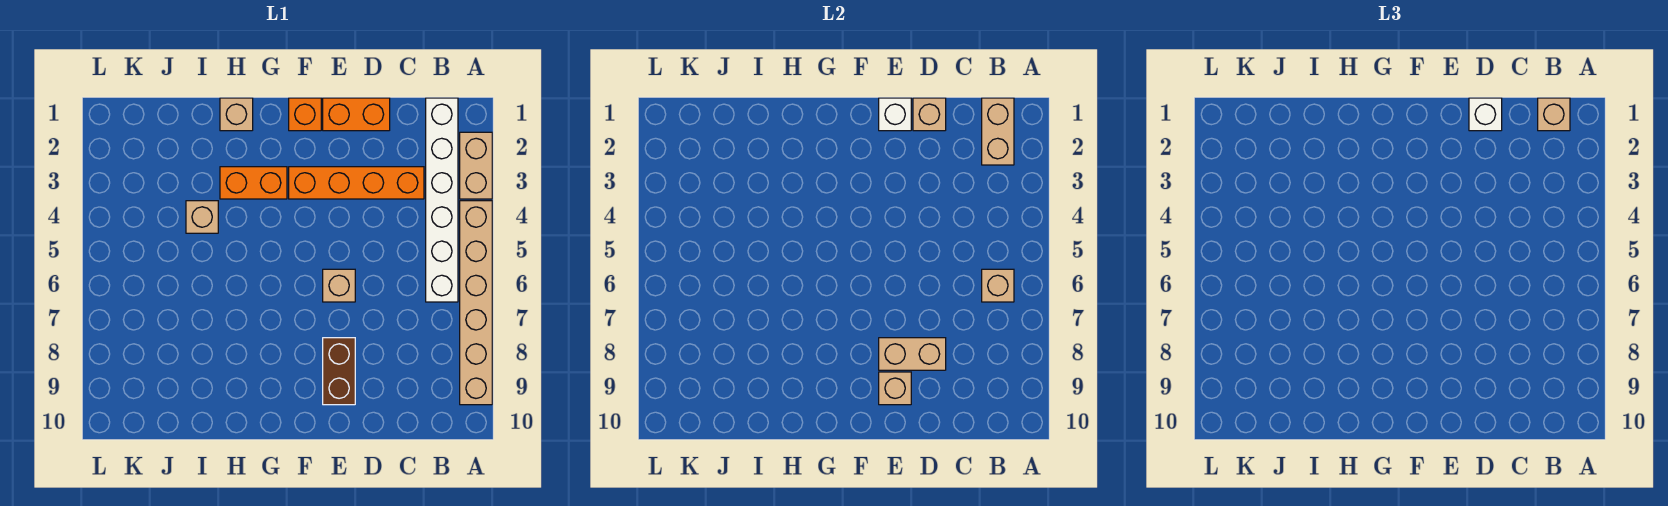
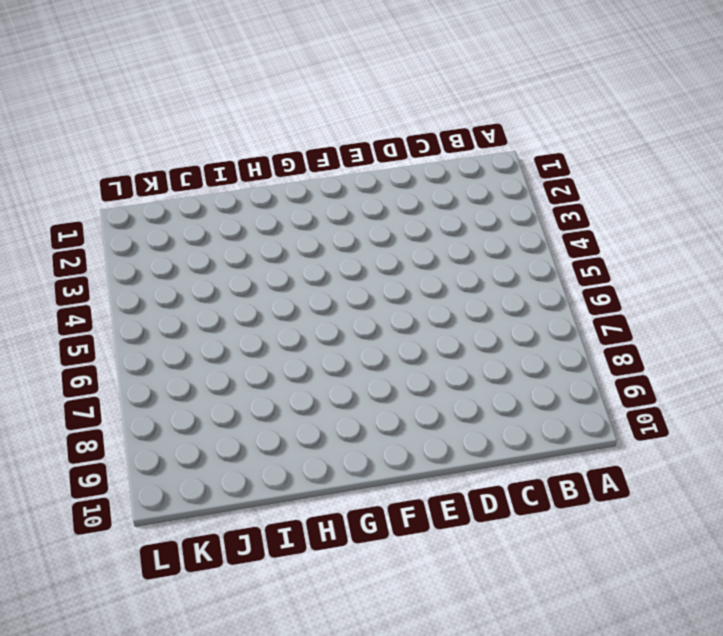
none -> tan brick A2:A3 level 1
none -> tan brick A4:A9 level 1
none -> white brick B1:B6 level 1

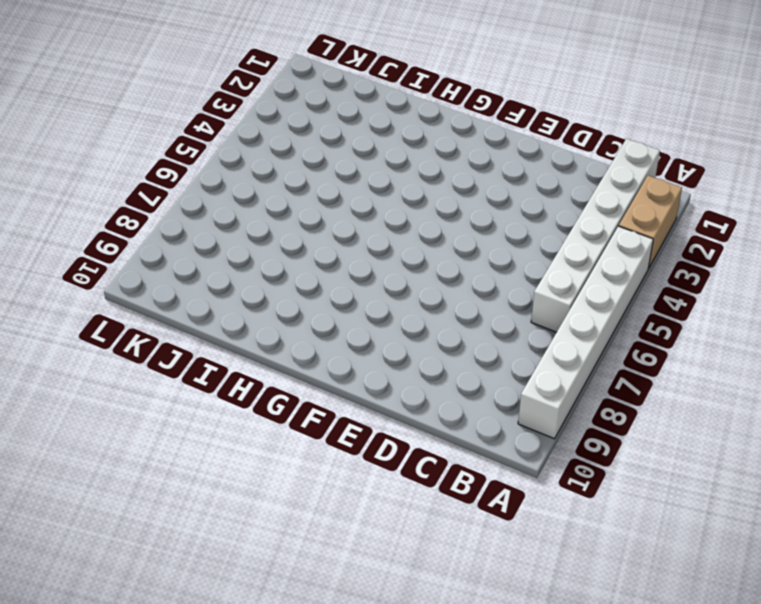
white brick A4:A9 level 1 -> tan brick A4:A9 level 1
none -> orange brick C3:F3 level 1
none -> orange brick D1:E1 level 1
none -> tan brick E6 level 1

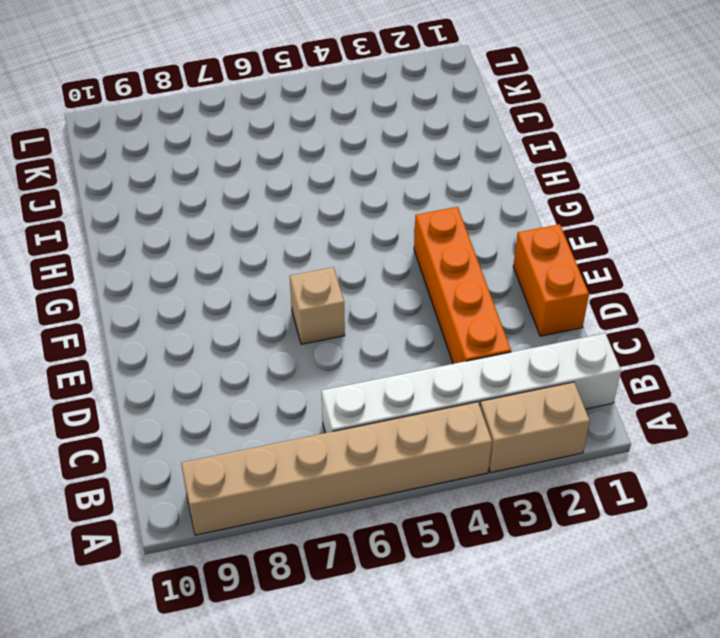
none -> brown brick E8:E9 level 1
none -> orange brick F1 level 1
none -> orange brick G3:H3 level 1

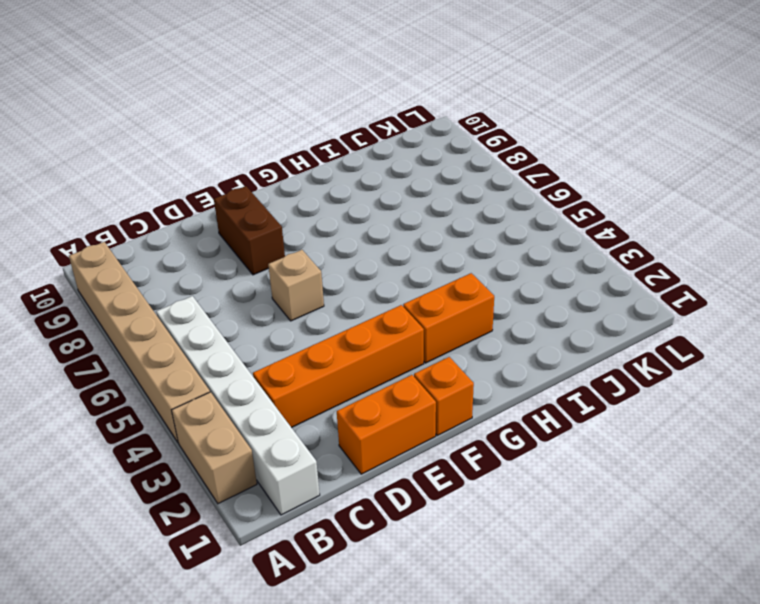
none -> tan brick H1 level 1
none -> tan brick I4 level 1
none -> tan brick B1:B2 level 2

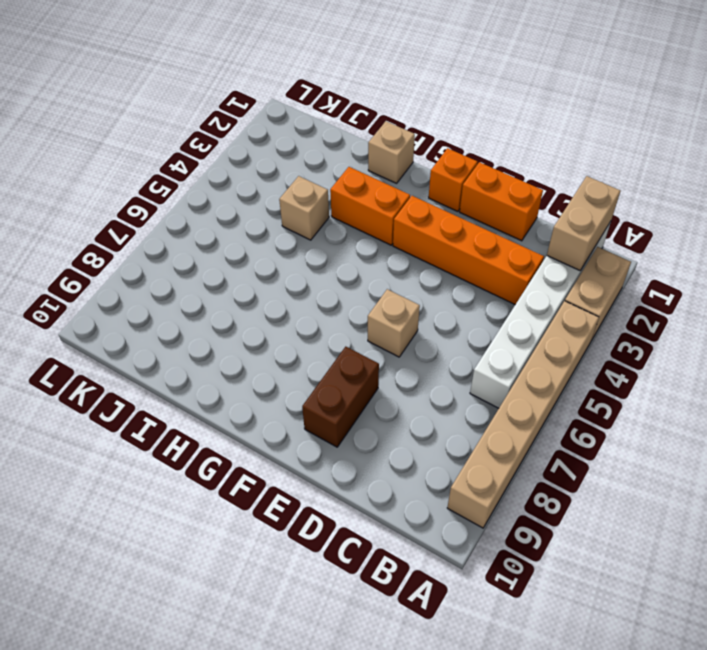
none -> tan brick B6 level 2
none -> tan brick D1 level 2
none -> tan brick D8:E8 level 2

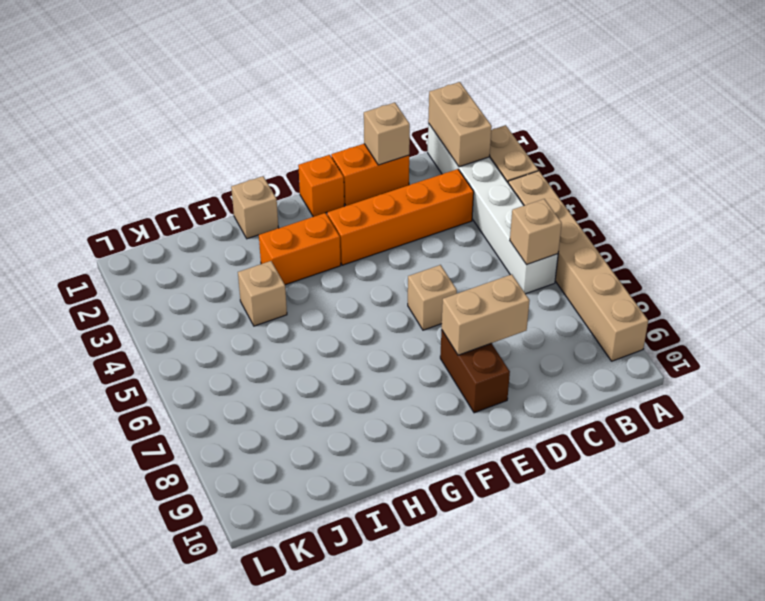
none -> white brick E1 level 2
none -> tan brick E9 level 2
none -> tan brick B1 level 3

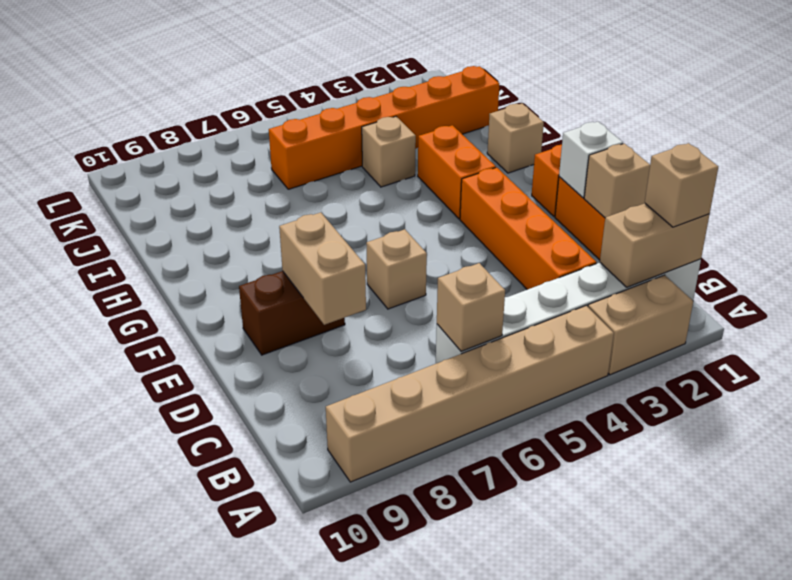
orange brick J1:J6 level 1 -> none
none -> tan brick E9 level 2
none -> white brick D1 level 3

